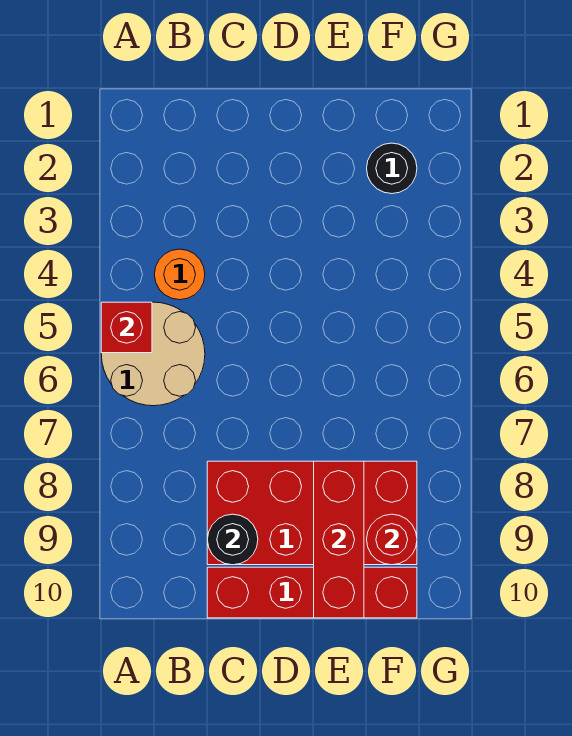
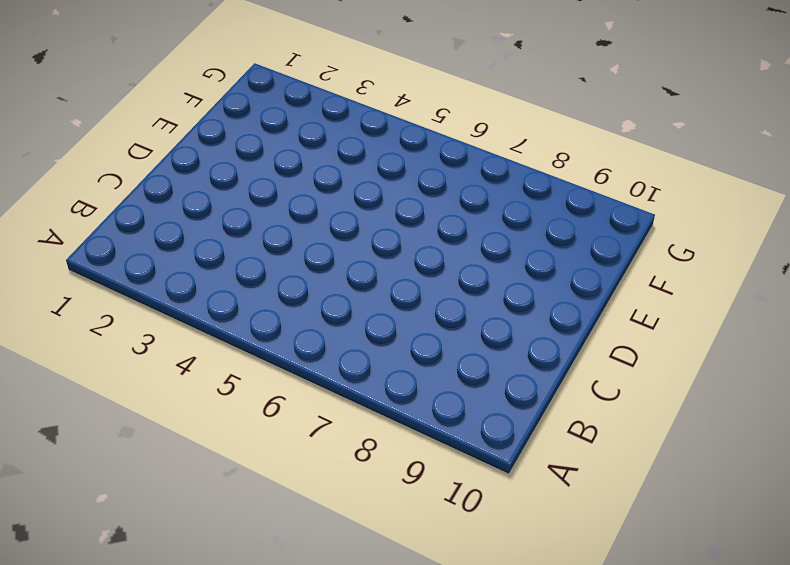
none -> tan round brick A5:B6 level 1
none -> orange round brick B4 level 1

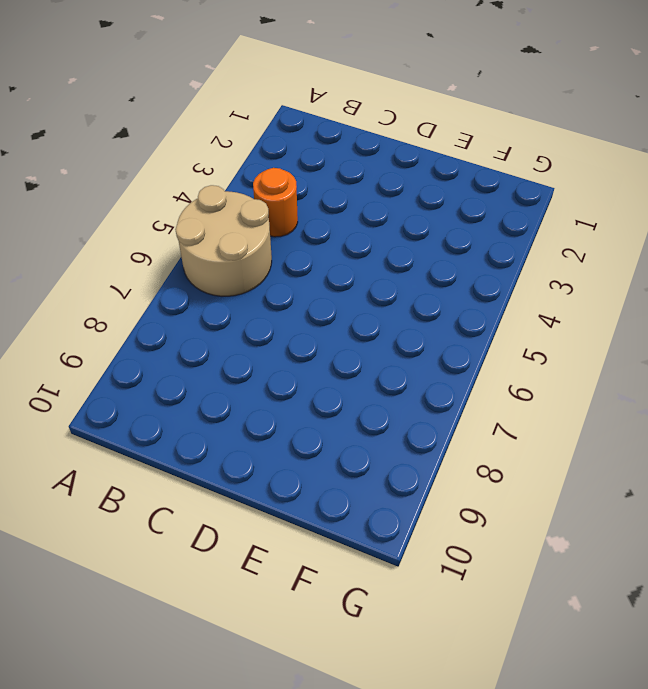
none -> red brick C8:F9 level 1
none -> red brick C10:F10 level 1

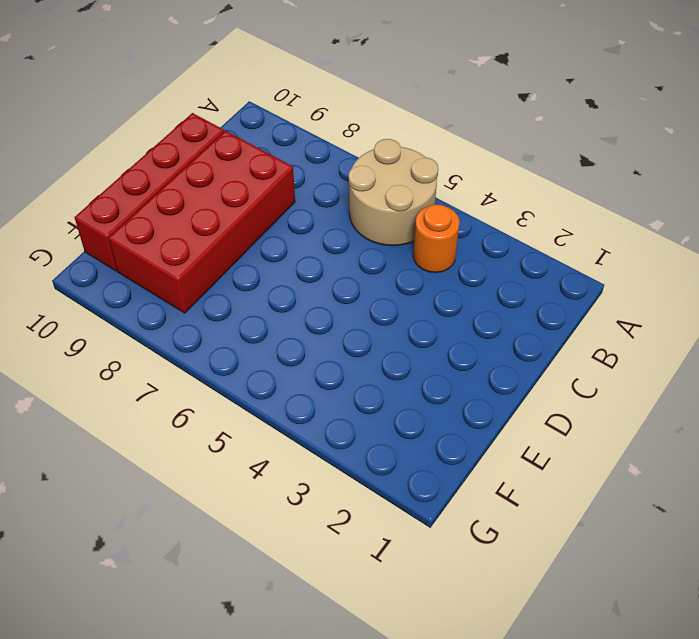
none -> black round brick F2 level 1
none -> red brick A5 level 2

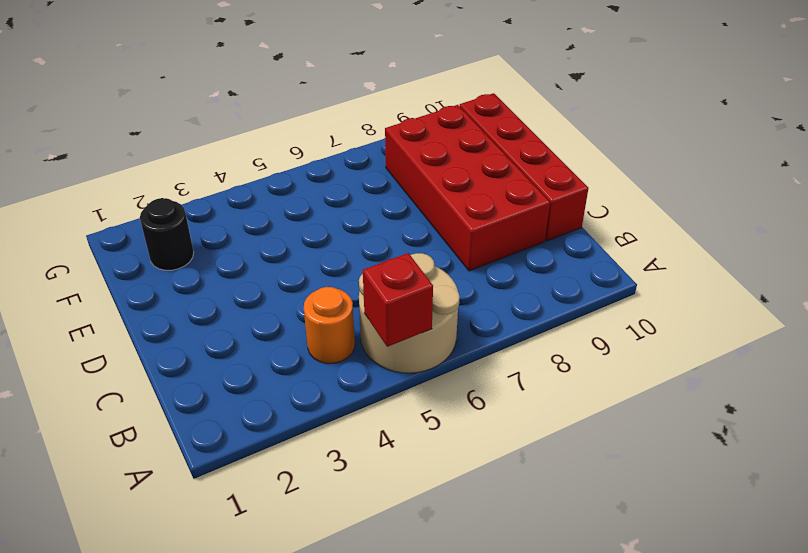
none -> black round brick C9 level 2
none -> red brick E8:E10 level 2

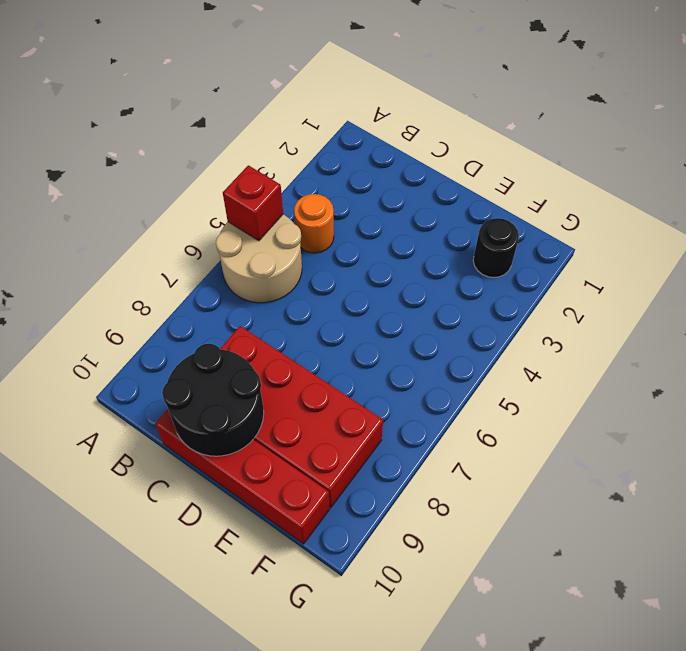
black round brick C9:D10 level 2 -> black round brick C9 level 2
none -> red brick E8:E10 level 2
none -> red round brick F9 level 2

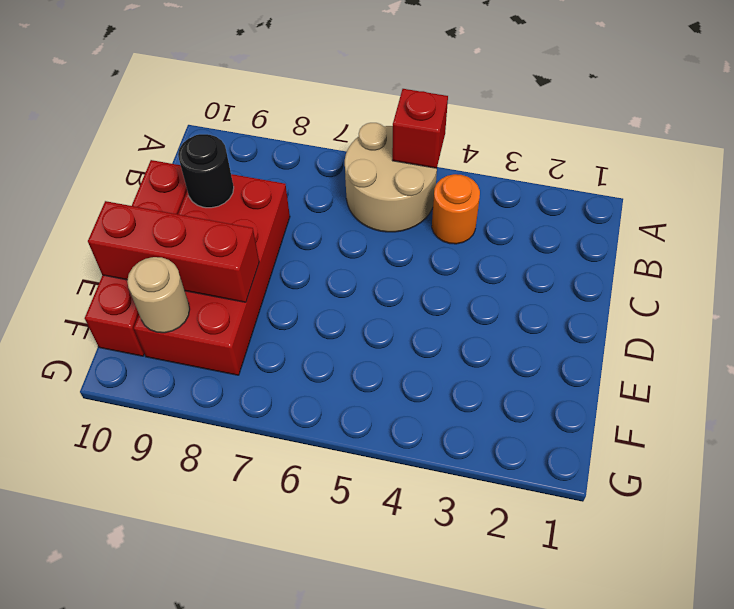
tan round brick F9 level 2 -> red round brick F9 level 2
none -> black round brick F2 level 1

